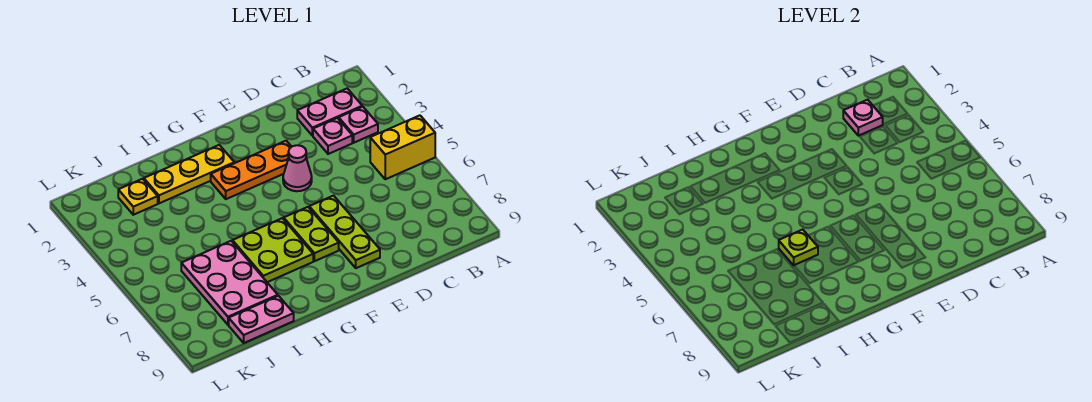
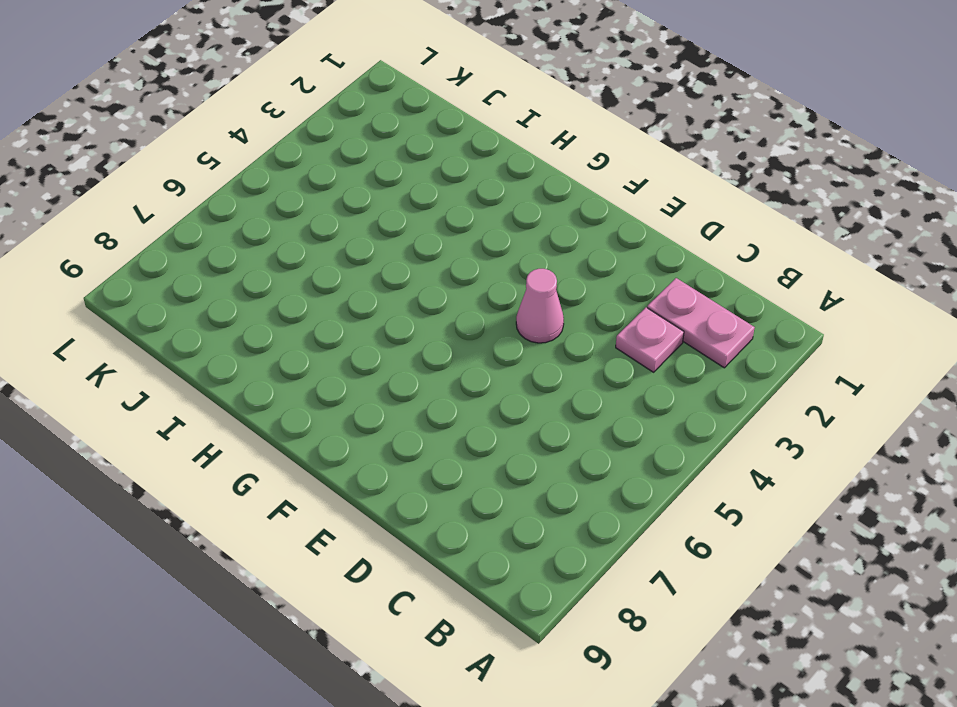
none -> yellow brick A5:B5 level 1
none -> pink plate B3 level 1
none -> orange plate E3:G3 level 1

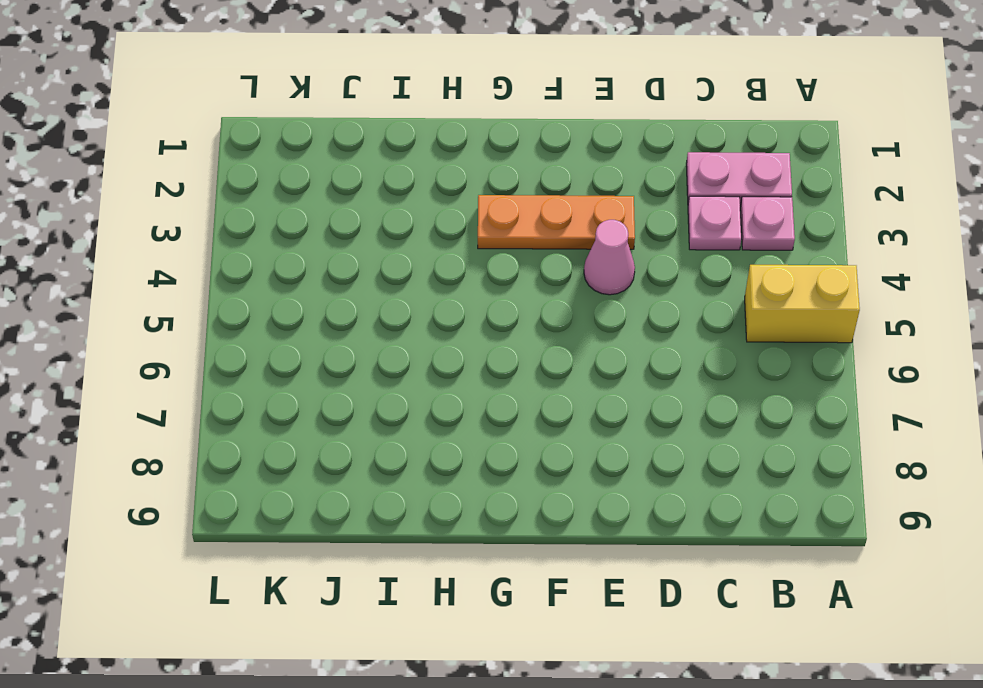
none -> lime plate E6:E8 level 1
none -> lime plate F6:F7 level 1
none -> yellow plate G2:I2 level 1

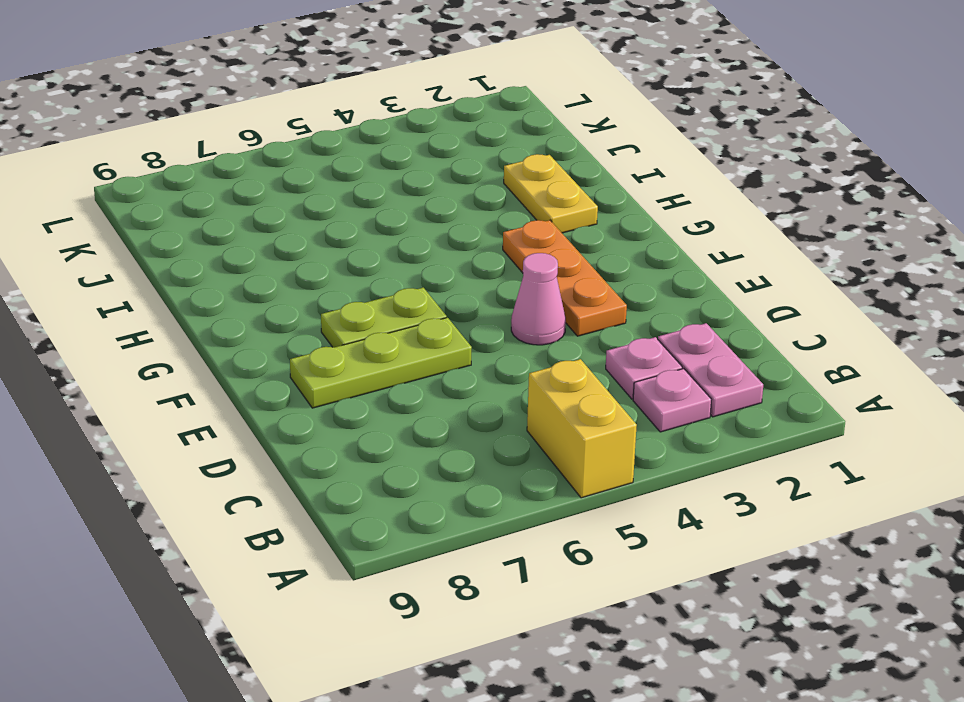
yellow plate H2:I2 level 1 -> yellow plate G2:I2 level 1
none -> lime plate G6:H7 level 1
none -> pink plate I6:J8 level 1
none -> pink plate I9:J9 level 1

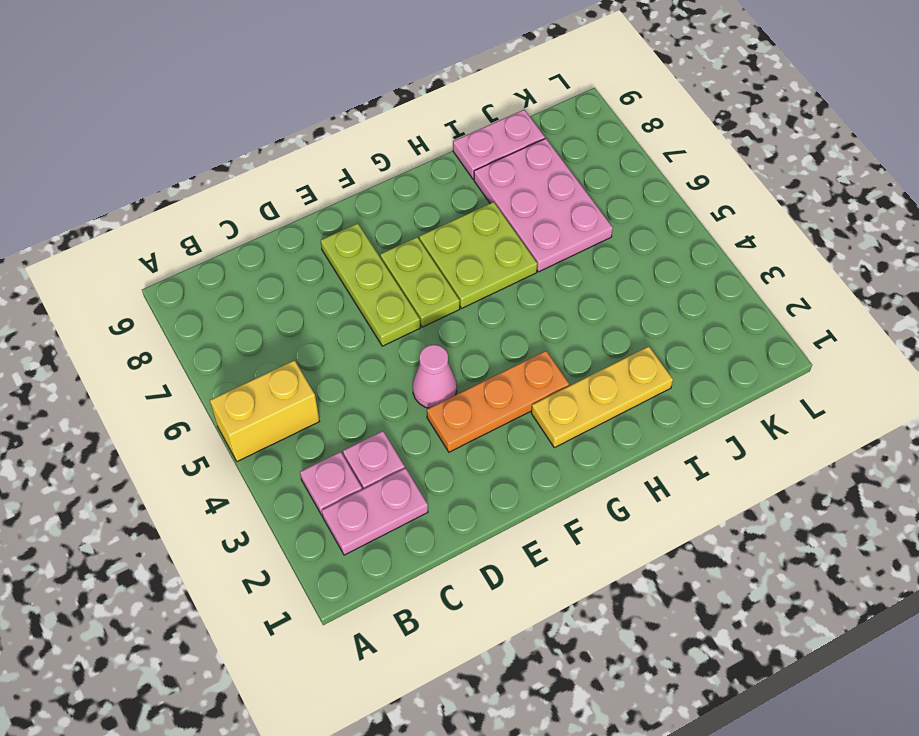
none -> yellow plate J2 level 1
none -> pink plate C2 level 2
none -> lime plate H6 level 2

